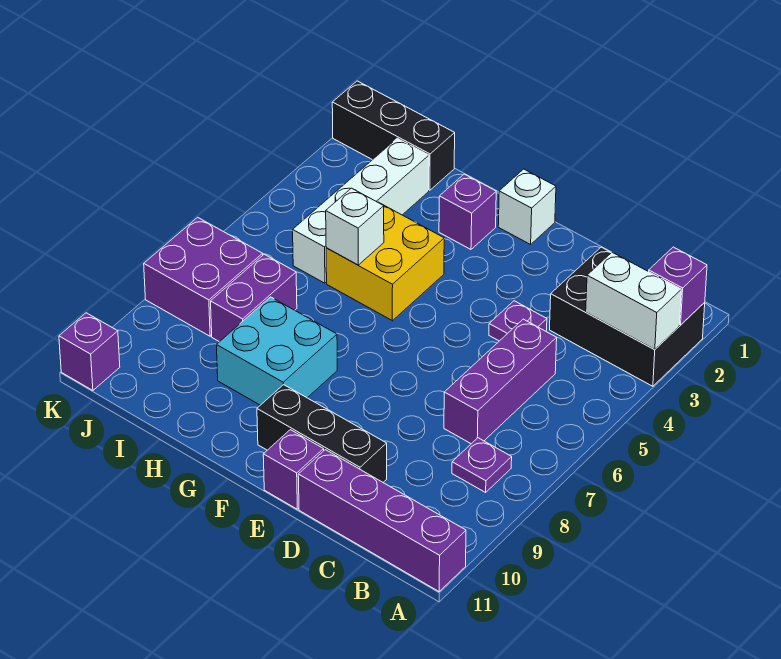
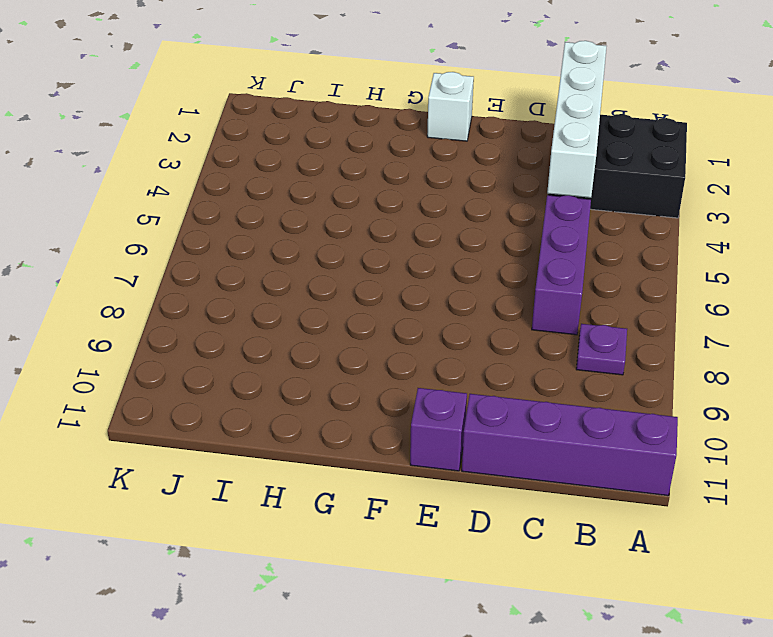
white brick C1:C4 level 2 -> white brick I2:I5 level 1
none -> purple plate D4 level 1
none -> black brick D10:F10 level 1
none -> purple brick G2 level 1

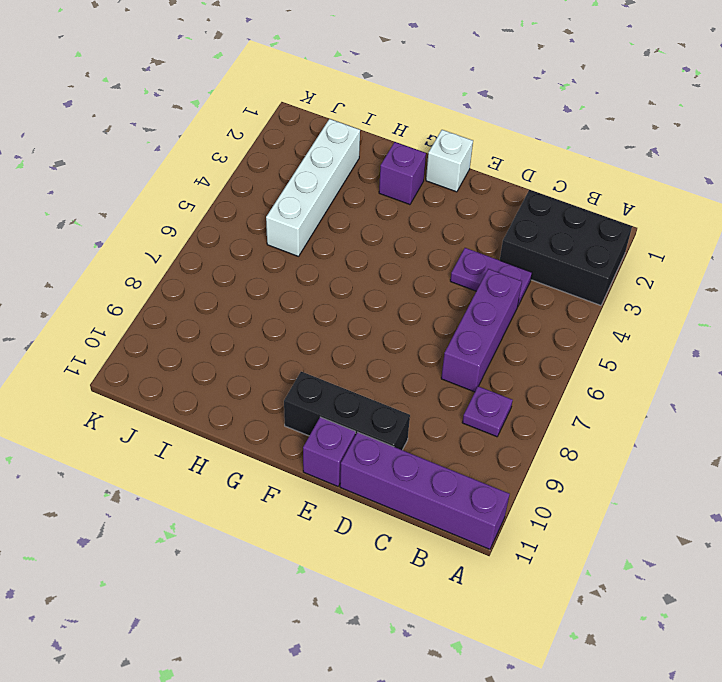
purple plate C4:D4 level 1 -> purple plate D4 level 1
none -> yellow brick G4:H5 level 1
none -> cyan brick G8:H9 level 1
none -> black brick I1:K1 level 1

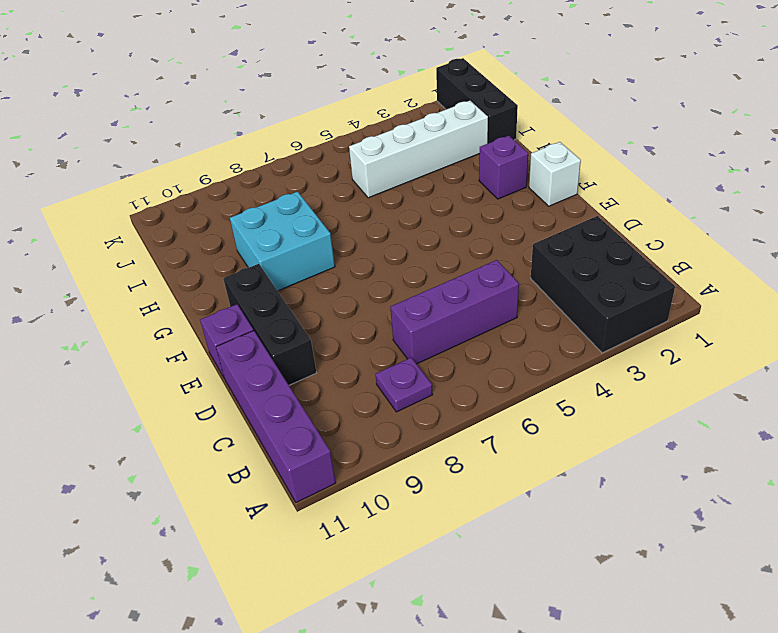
none -> purple plate D4 level 1
none -> yellow brick G4:H5 level 1
none -> purple brick I7:I8 level 1

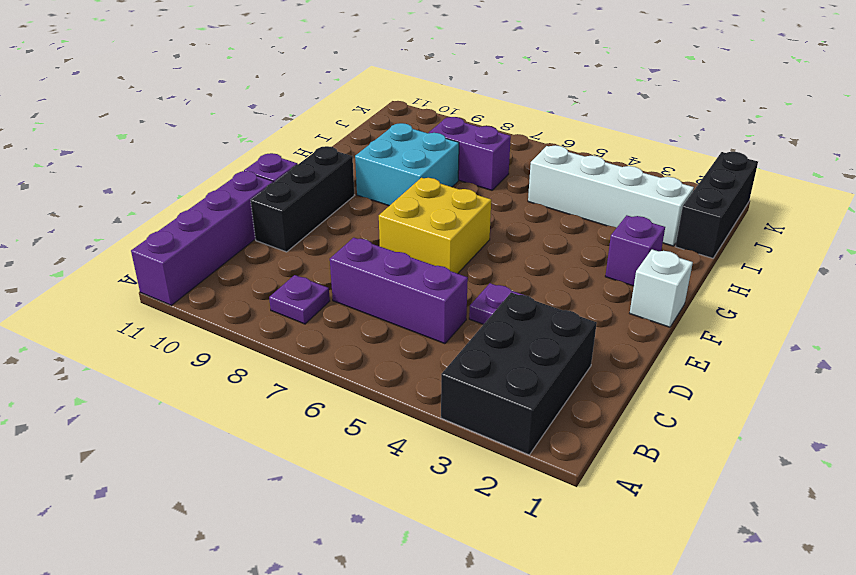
yellow brick E6:F7 level 1 -> yellow brick G4:H5 level 1
none -> purple brick J7:K8 level 1
none -> purple brick K11 level 1
none -> purple brick A2 level 2

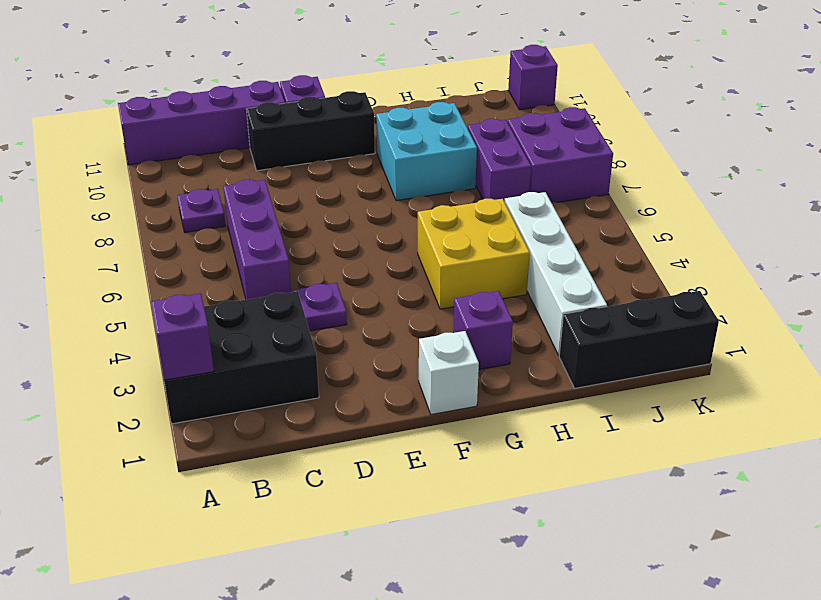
none -> white brick A3:B3 level 2
none -> white brick H5 level 2

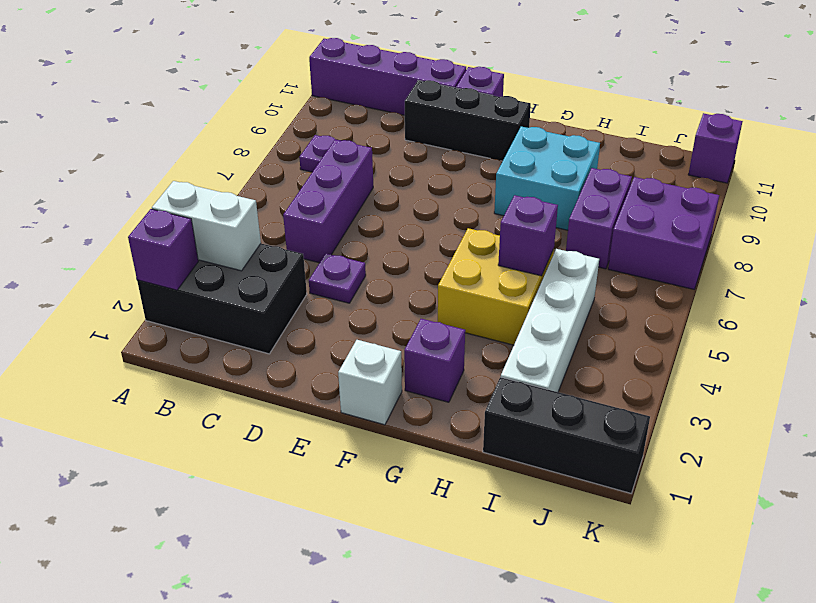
purple brick H5 level 2 -> white brick H5 level 2

